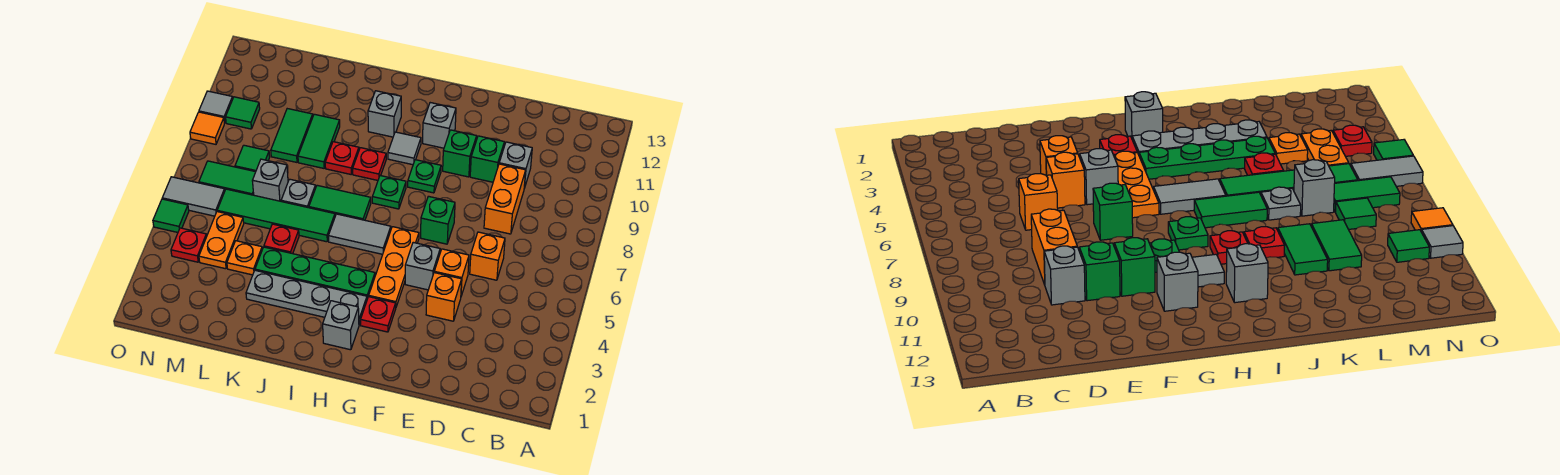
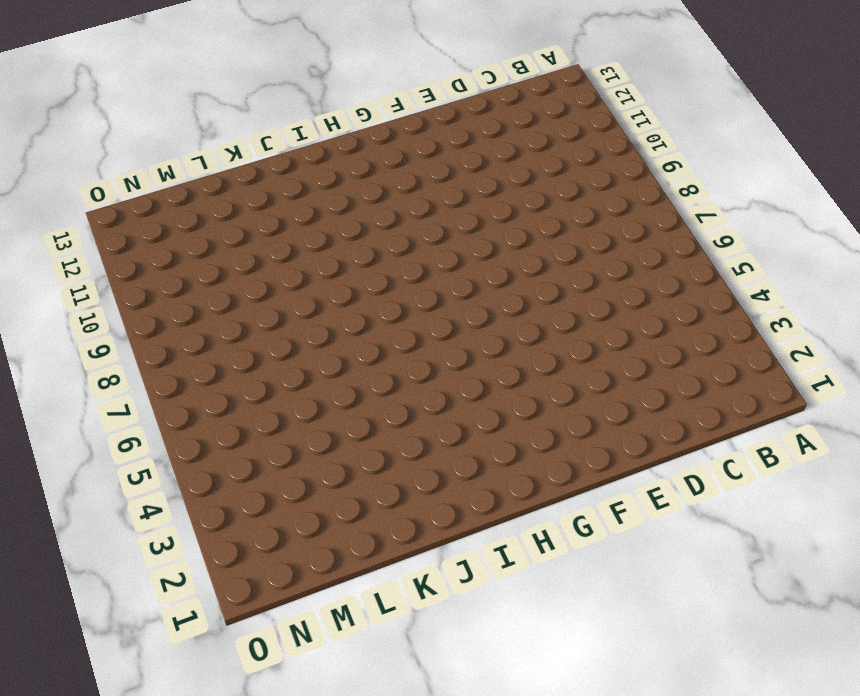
none -> orange brick D6 level 1
none -> orange brick D8:D9 level 1
none -> grey brick D10 level 1
none -> orange brick E4 level 1

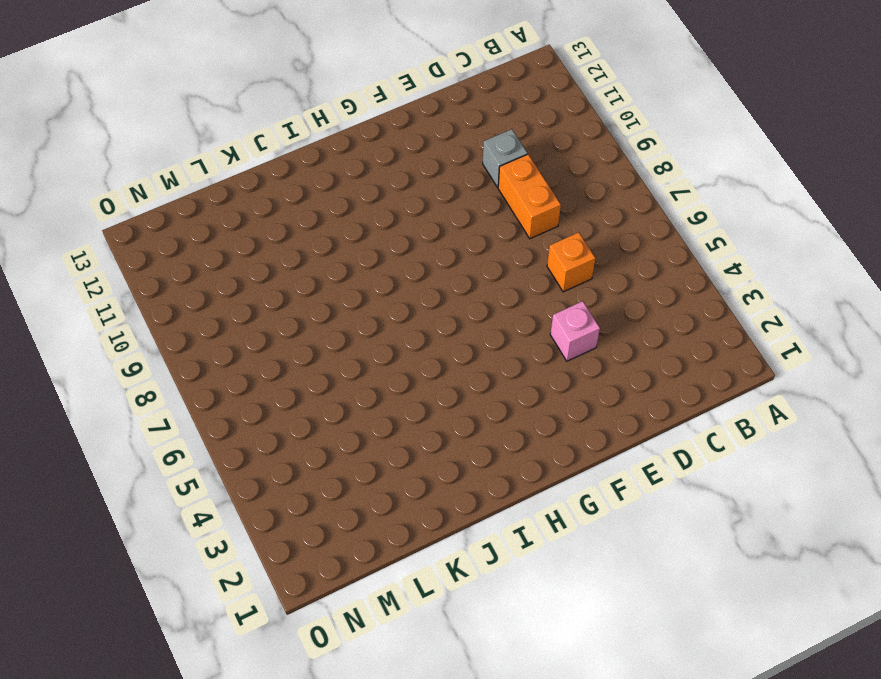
pink brick E4 level 1 -> orange brick E4 level 1
none -> orange brick E5 level 1
none -> green brick E10 level 1
none -> grey brick F5 level 1
none -> green brick F7 level 1

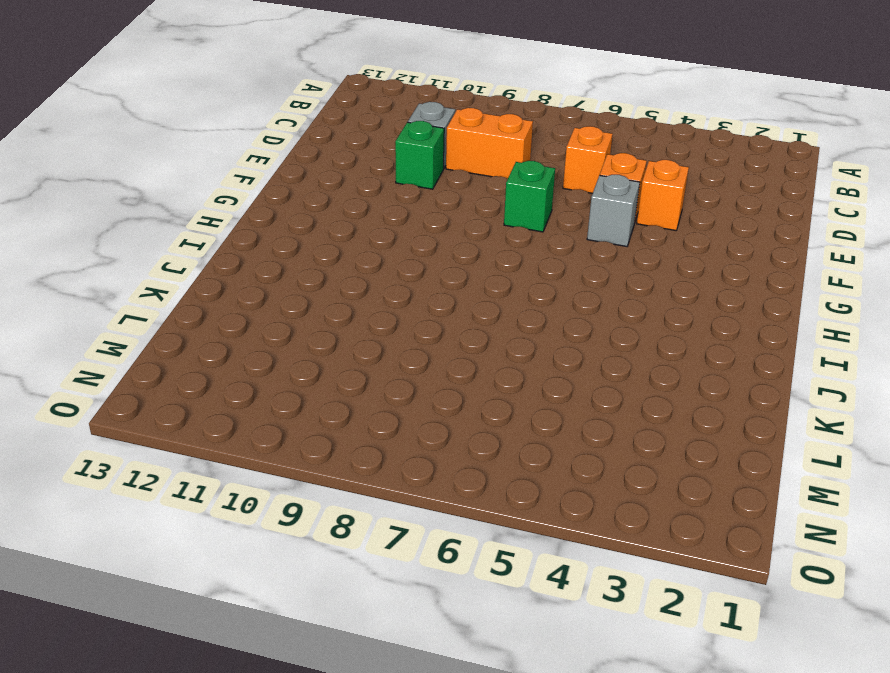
none -> green brick F10 level 1
none -> red plate G3 level 1
none -> orange plate G4:G6 level 1
none -> green plate G9 level 1

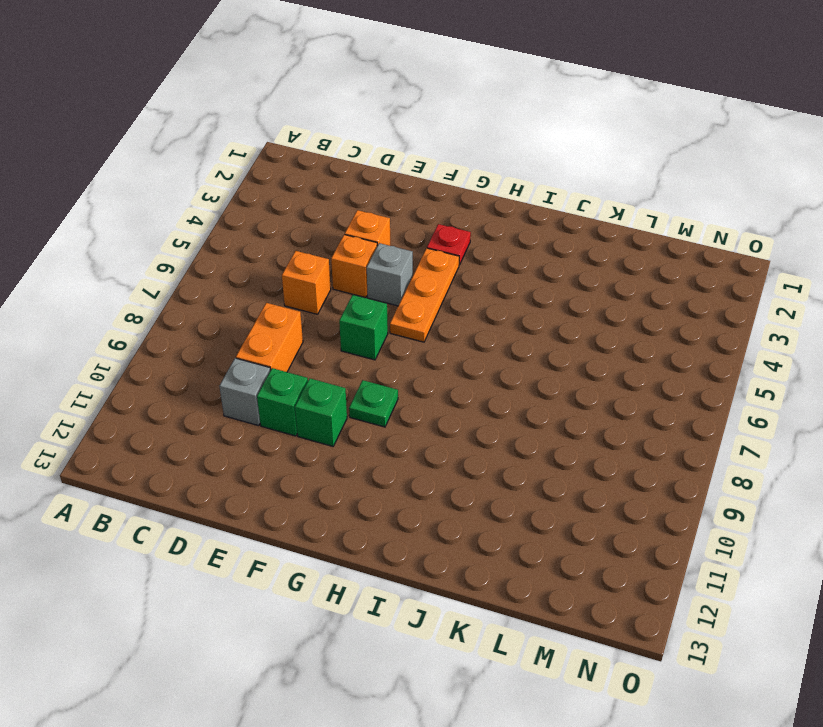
none -> grey brick G11 level 1
none -> grey brick H2 level 1
none -> grey plate H3:K3 level 1
none -> green plate H4:K4 level 1

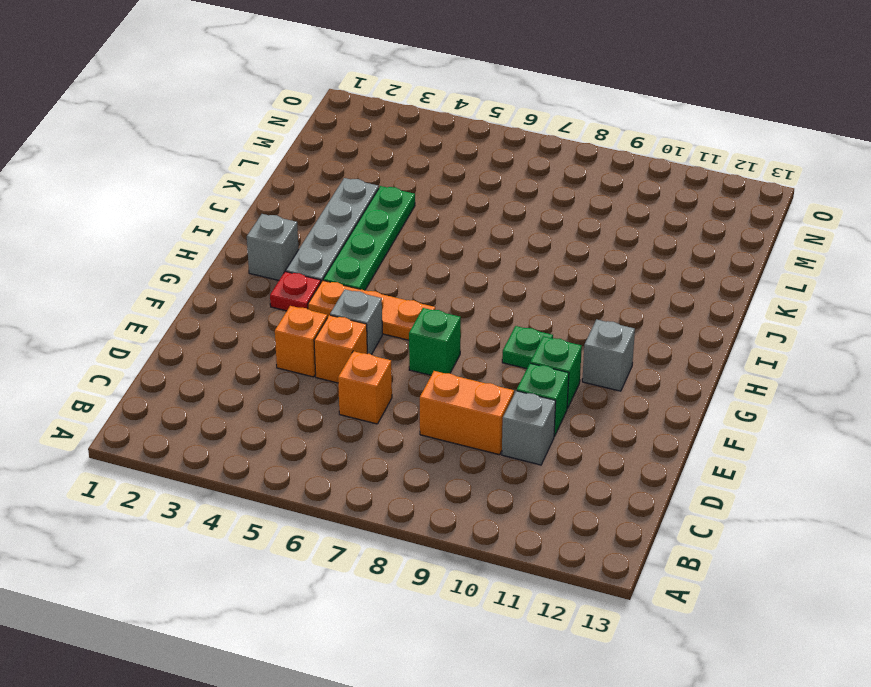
none -> grey tile H6:I6 level 1
none -> green plate H8 level 1
none -> grey tile H10 level 1
none -> green tile I7:J7 level 1

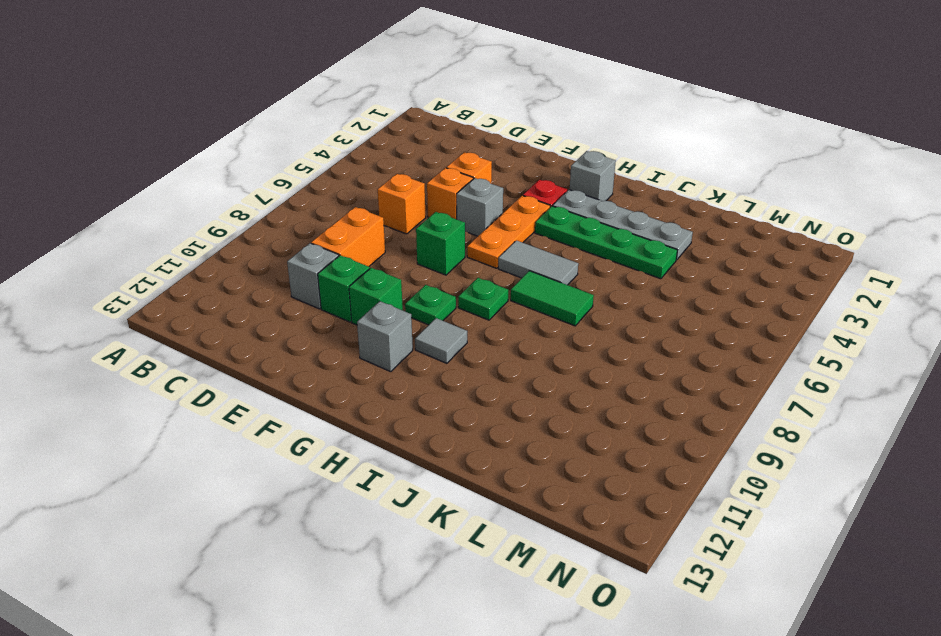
none -> red plate I9 level 1
none -> grey brick I11 level 1
none -> green tile J6:M6 level 1
none -> red plate J9 level 1

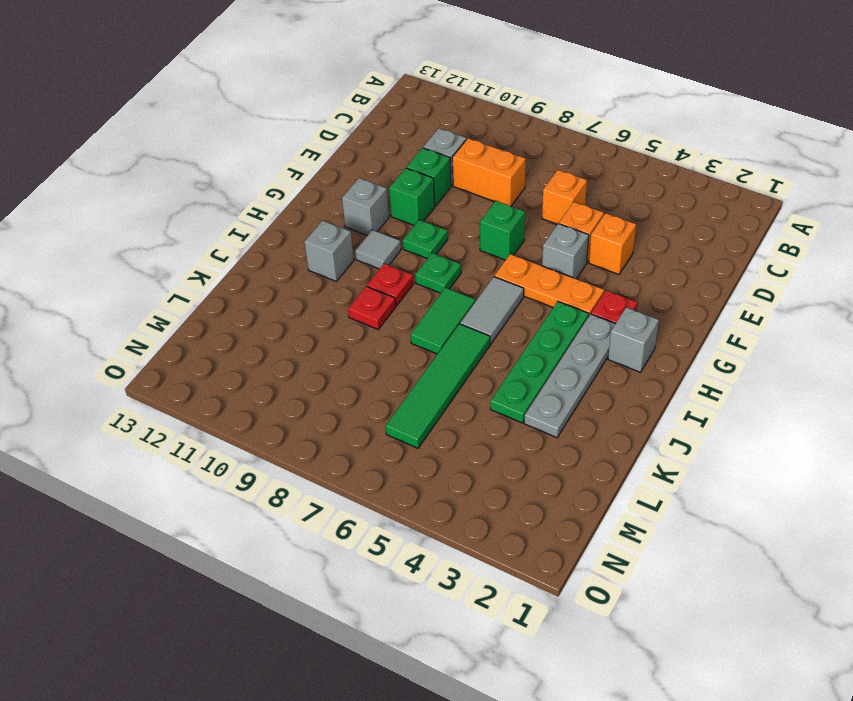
none -> red plate K5 level 1
none -> grey plate K7 level 1
none -> green tile K9:K10 level 1
none -> orange plate L4 level 1

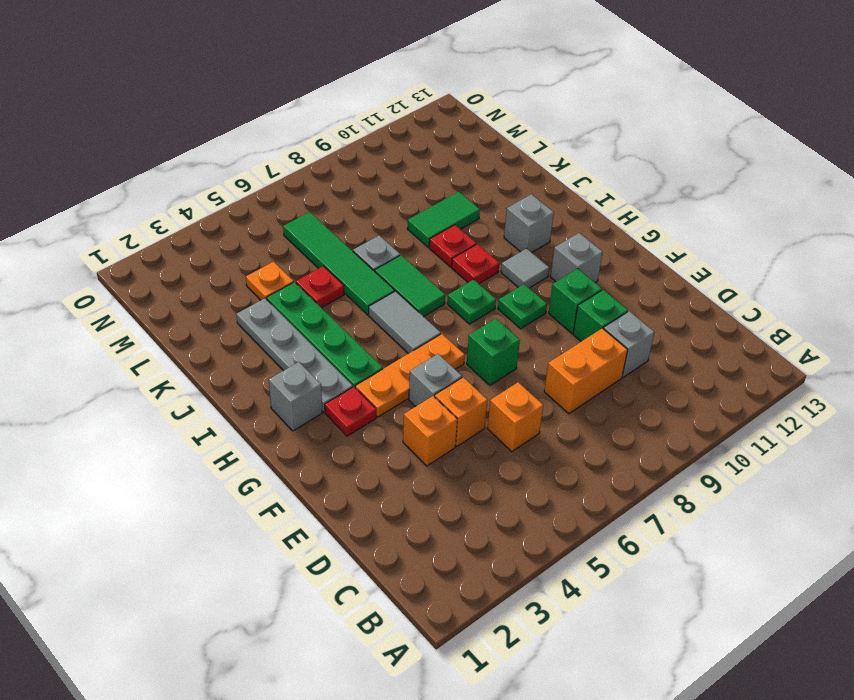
none -> grey brick L7 level 1
none -> green tile L9:L10 level 1
none -> orange plate M4:M5 level 1
none -> green tile M7:N7 level 1

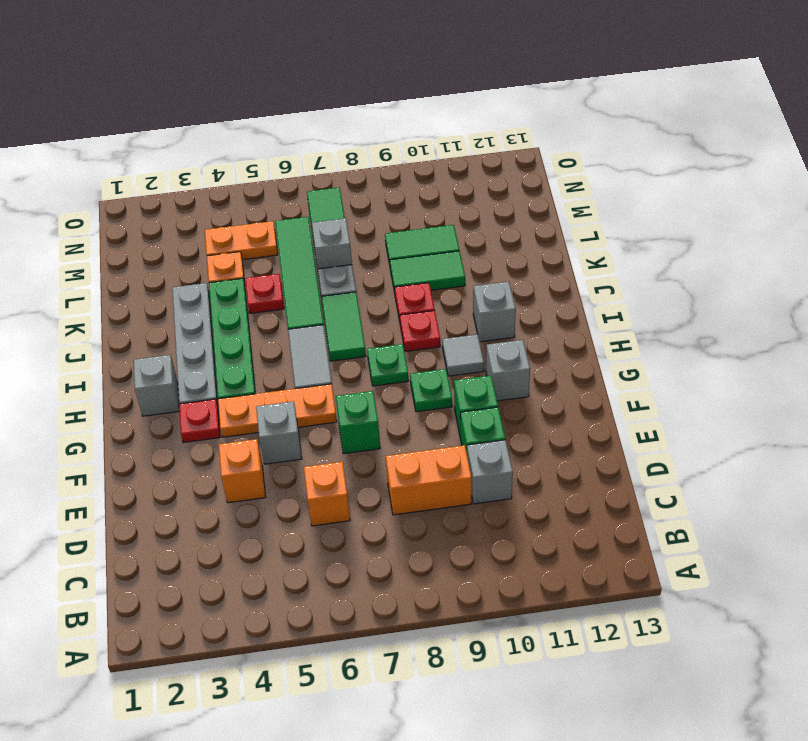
none -> orange brick E5 level 1
none -> green tile M8 level 1
none -> red plate N4 level 1
none -> grey tile N6:O6 level 1

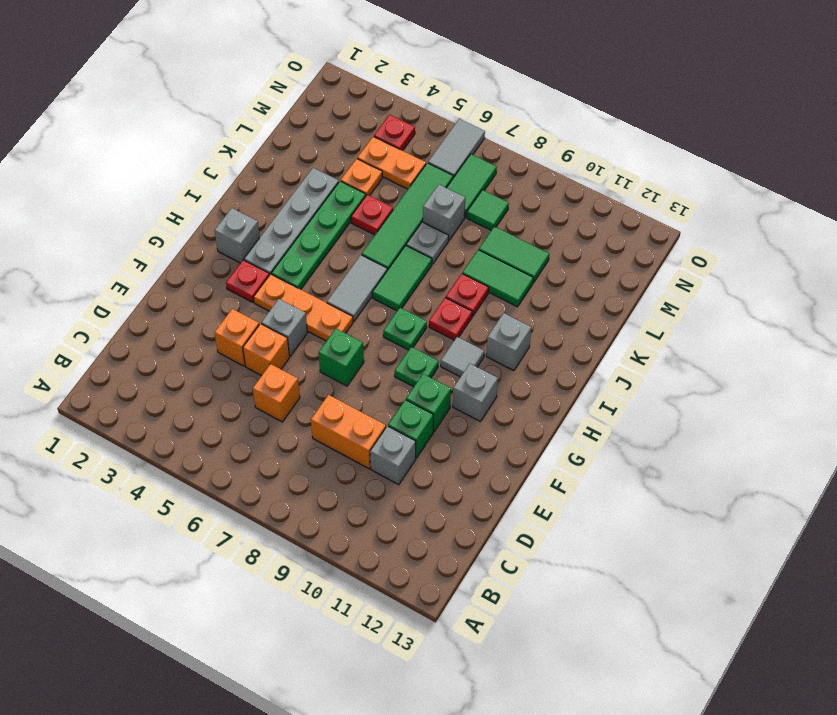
none -> green tile N10 level 1
none -> green tile O5 level 1
none -> orange tile O9 level 1
none -> grey tile O10 level 1

